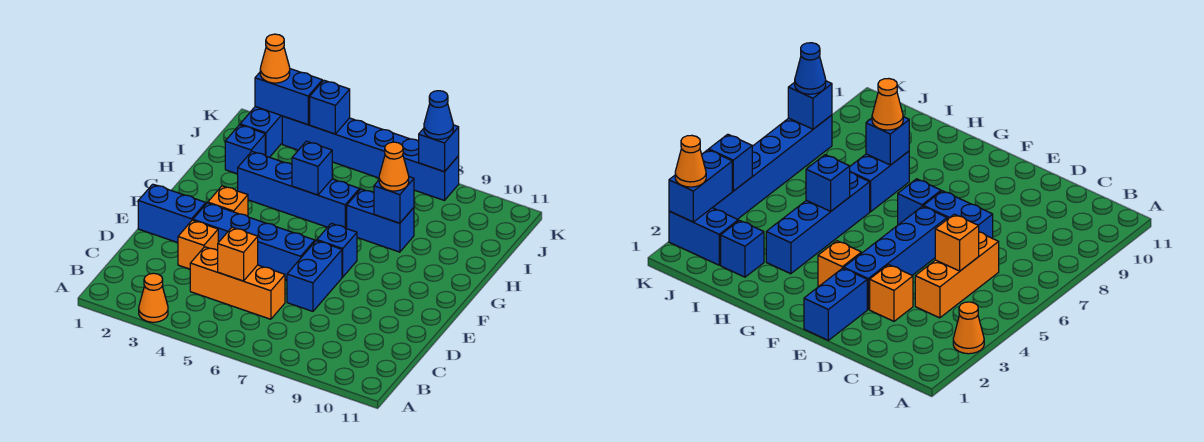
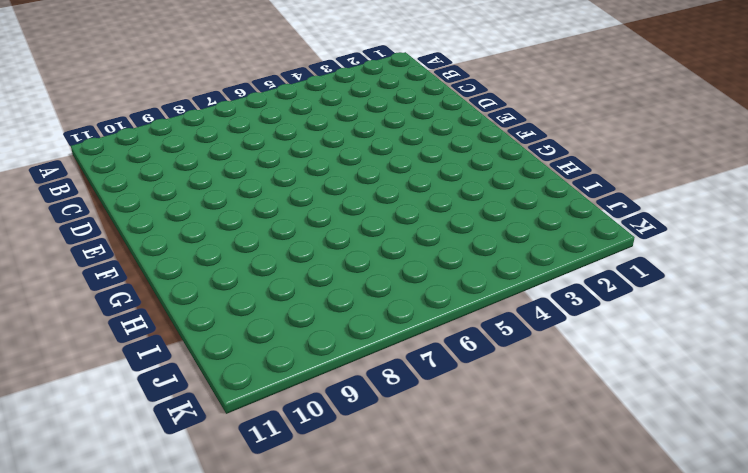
none -> orange cone A3 level 1
none -> orange brick C4:C6 level 1
none -> orange brick D3 level 1

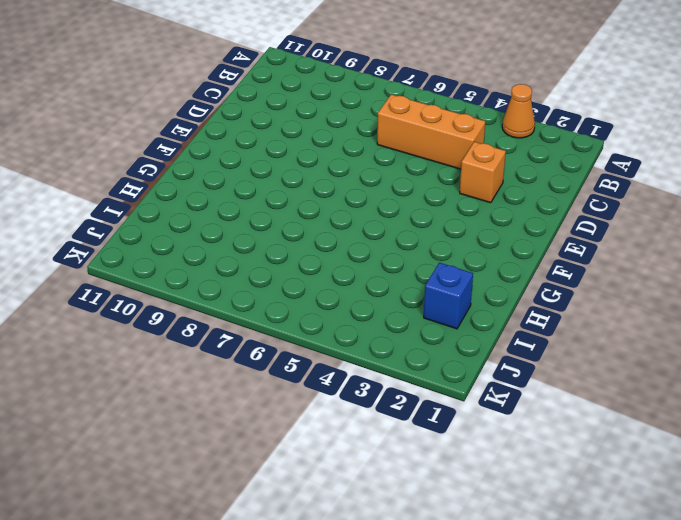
none -> blue brick D7:E7 level 1
none -> blue brick E1:E2 level 1
none -> blue brick E3:E6 level 1

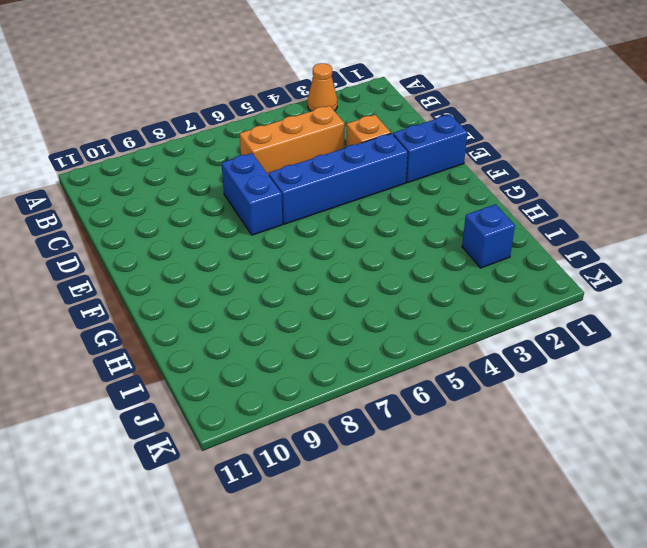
none -> orange brick F3 level 1
none -> blue brick F7 level 1
none -> blue brick H3:H6 level 1

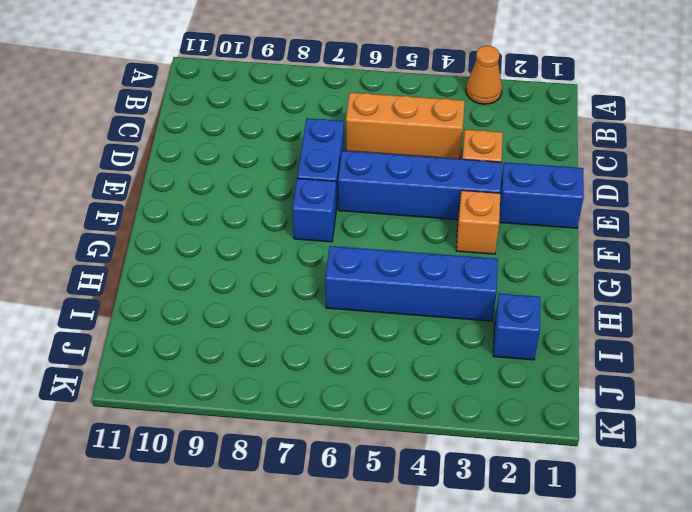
none -> blue brick H7:H8 level 1
none -> blue brick J2:K2 level 1
none -> blue brick K3:K8 level 1

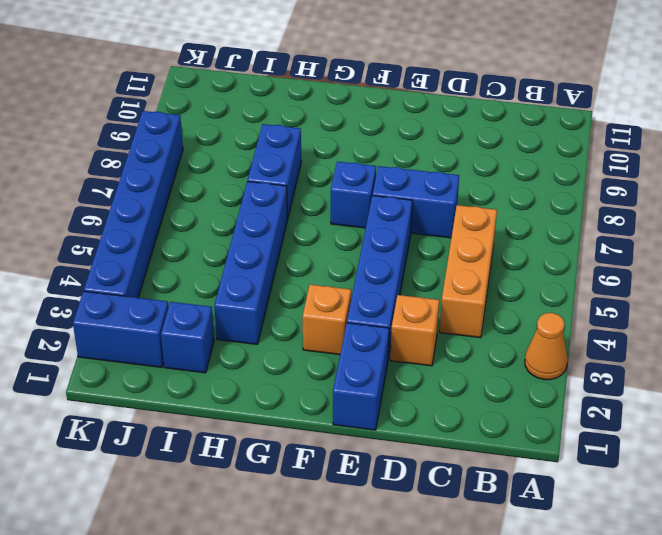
none -> orange brick C5 level 2
none -> blue brick H5 level 2
none -> blue brick H8 level 2

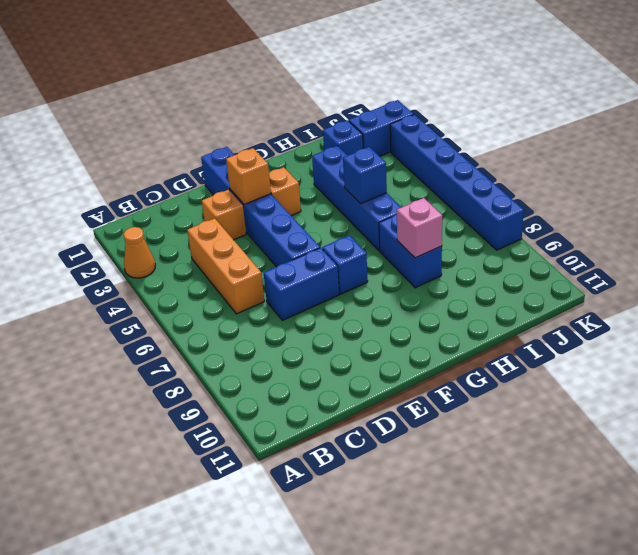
orange brick E3 level 2 -> orange brick C5 level 2
pink brick H8 level 2 -> blue brick H8 level 2
none -> blue brick K2:K3 level 2
none -> blue brick K4 level 2
none -> blue brick K8 level 2

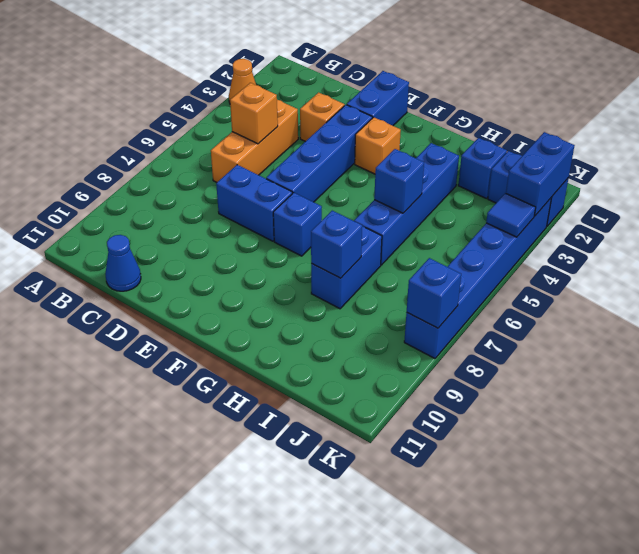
blue cone C11 level 1 -> blue cone K8 level 3
blue tile K4 level 2 -> blue brick K4 level 2
none -> orange cone H8 level 3
none -> orange cone K2 level 3

